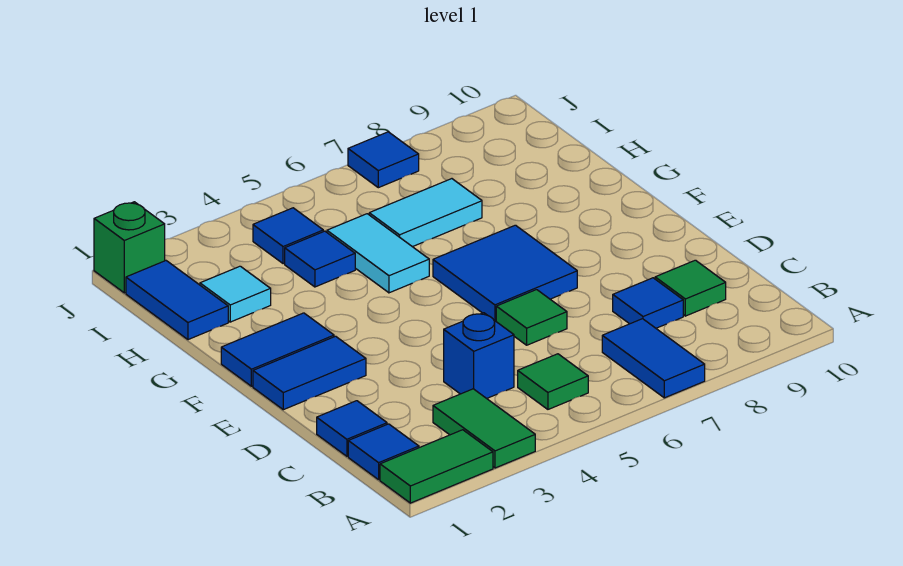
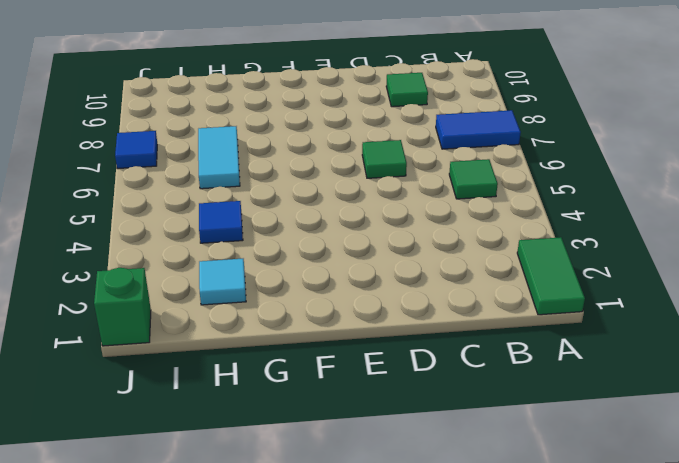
none -> green tile A3:B3 level 1
none -> blue tile B1 level 1
none -> blue tile C1 level 1

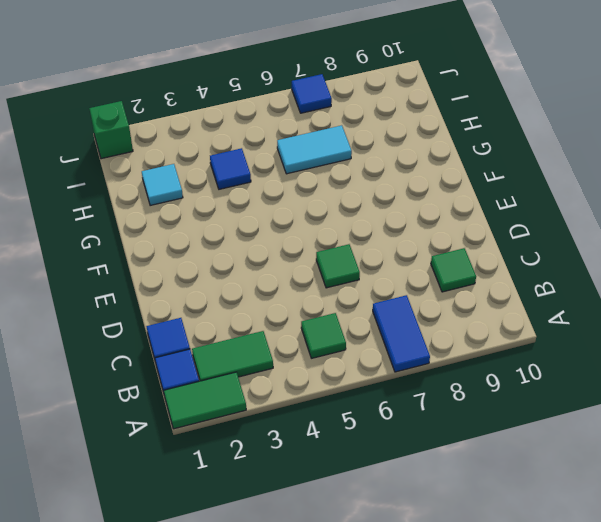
green tile B2:B3 level 1 -> green tile A3:B3 level 1
none -> blue brick C4 level 1
none -> blue tile C8 level 1
none -> blue tile E1:E2 level 1

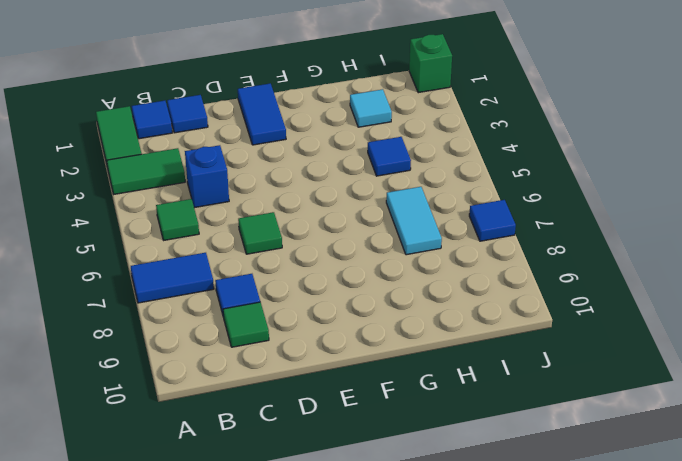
none -> blue tile E6:F7 level 1
none -> blue tile F1:F2 level 1
none -> cyan tile G5:H5 level 1

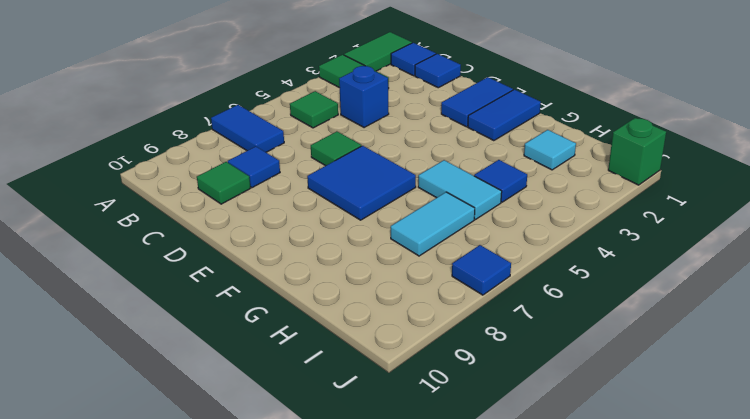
none -> blue tile H1:I1 level 1
none -> blue tile I4 level 1

